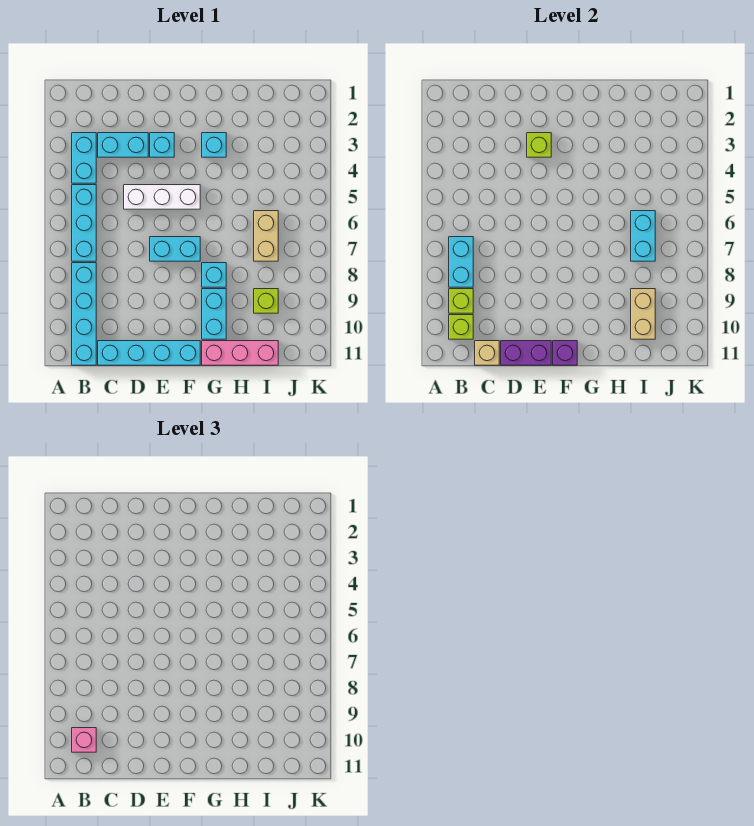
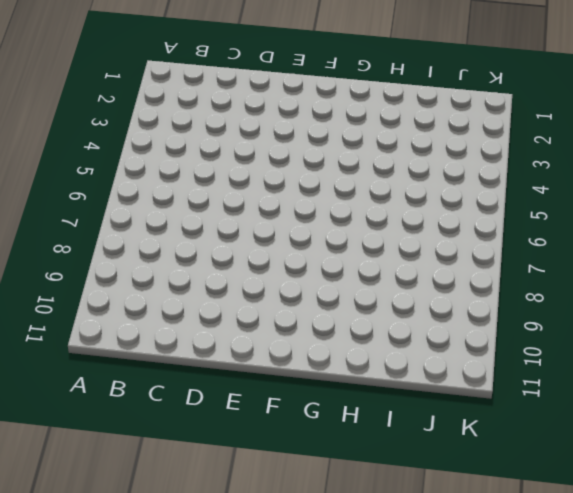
none -> cyan brick B3:B4 level 1
none -> cyan brick B5:B7 level 1
none -> cyan brick B8:B11 level 1

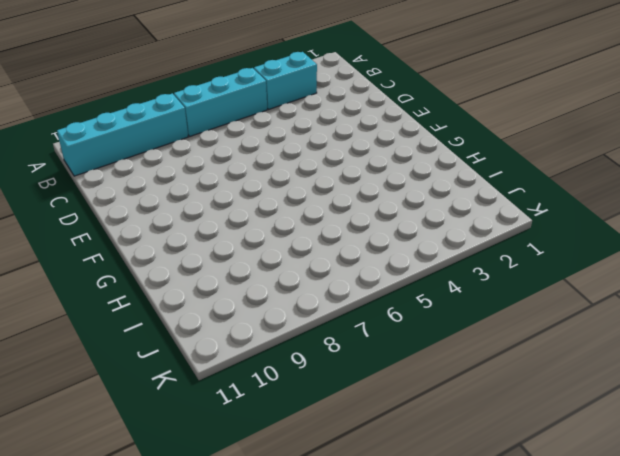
none -> cyan brick C3:D3 level 1
none -> cyan brick C11:F11 level 1
none -> white brick D5:F5 level 1

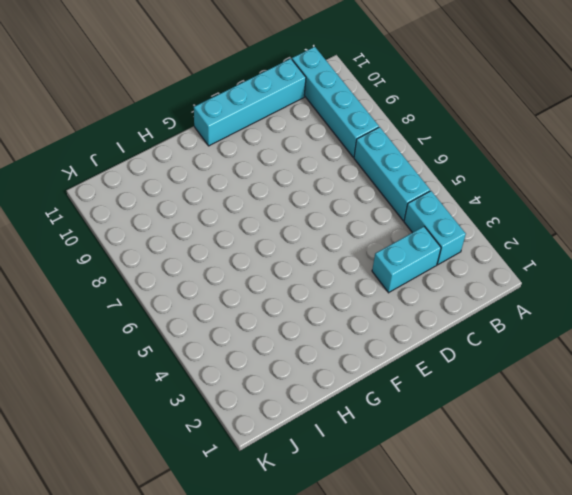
none -> white brick D5:F5 level 1
none -> cyan brick E3 level 1
none -> cyan brick E7:F7 level 1

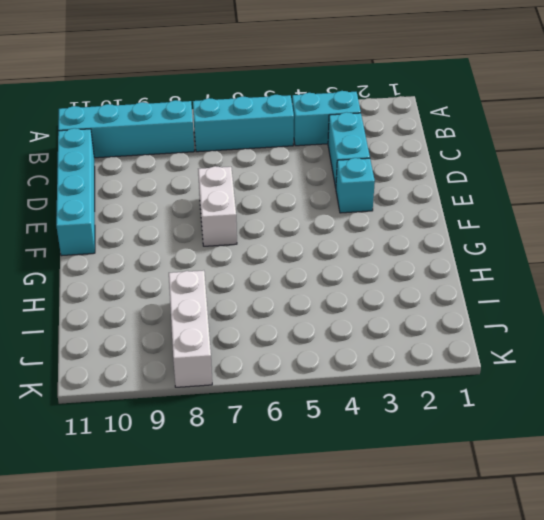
white brick E7:F7 level 1 -> cyan brick E7:F7 level 1
white brick I8:K8 level 1 -> white brick D5:F5 level 1
none -> cyan brick G3 level 1
none -> cyan brick G8 level 1
none -> cyan brick G9:G10 level 1

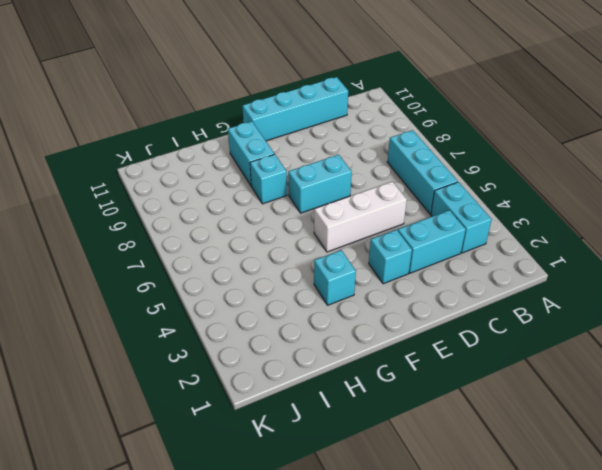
none -> cyan brick B8:B11 level 1
none -> pink brick G11:I11 level 1
none -> tan brick I6:I7 level 1

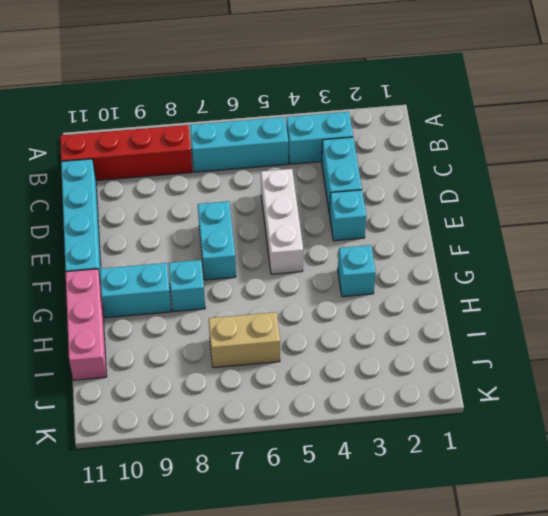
red brick B8:B11 level 1 -> cyan brick B8:B11 level 1
none -> lime brick I9 level 1
none -> cyan brick B7:B8 level 2
none -> lime brick B9 level 2

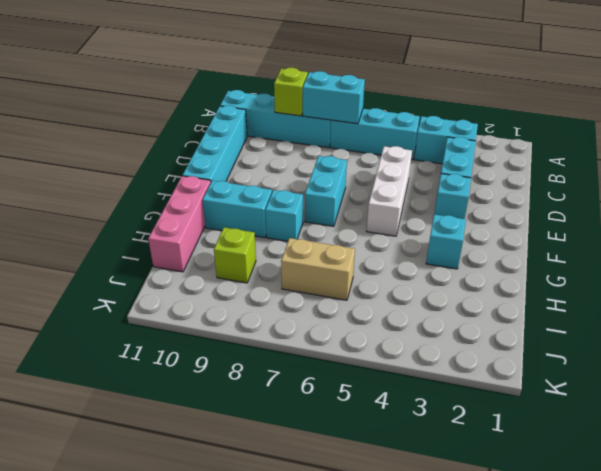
none -> lime brick B10 level 2
none -> tan brick C11 level 2
none -> purple brick D11:E11 level 2

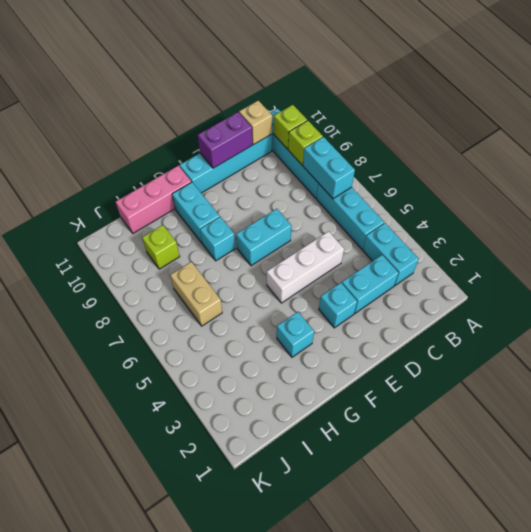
none -> lime brick E3 level 2
none -> purple brick F11 level 2
none -> cyan brick I6:I7 level 2

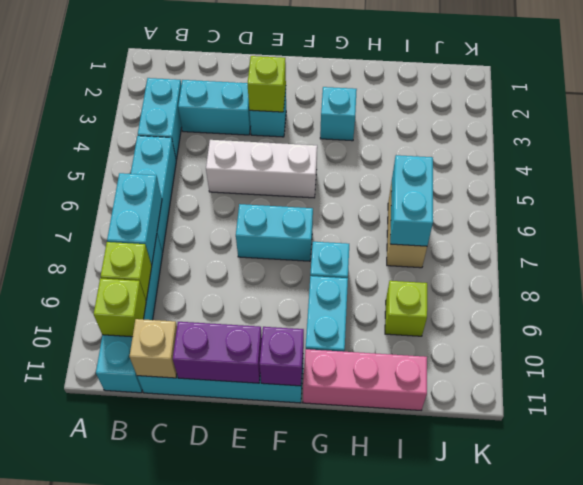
none -> tan brick I9:I10 level 2
none -> pink brick B10 level 3

